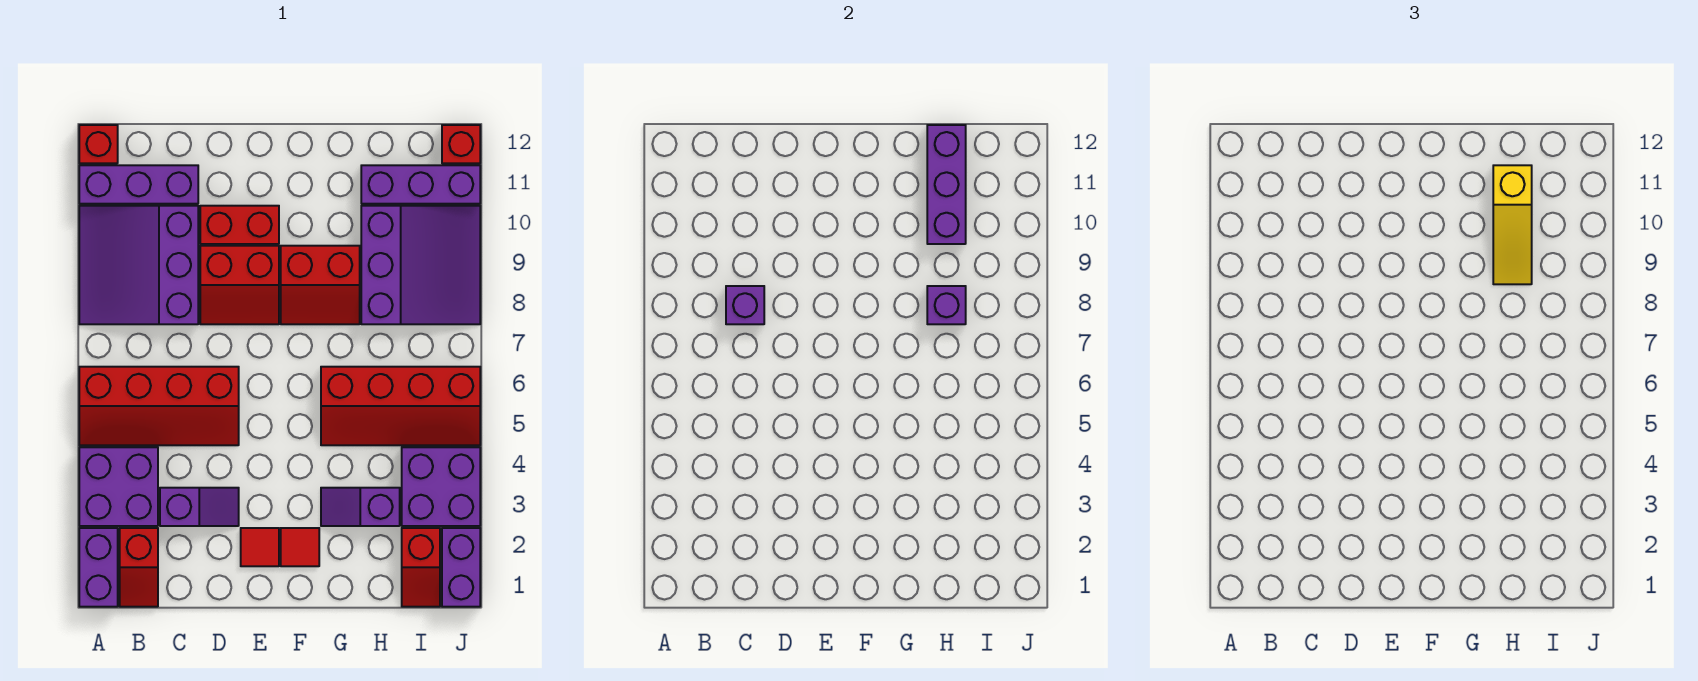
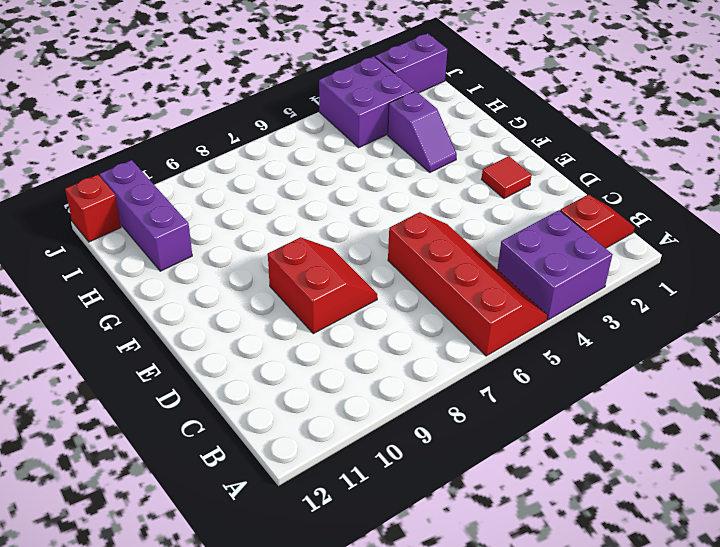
none -> purple brick A1:A2 level 1
none -> purple slope A8:C10 level 1 top C
none -> purple brick A11:C11 level 1

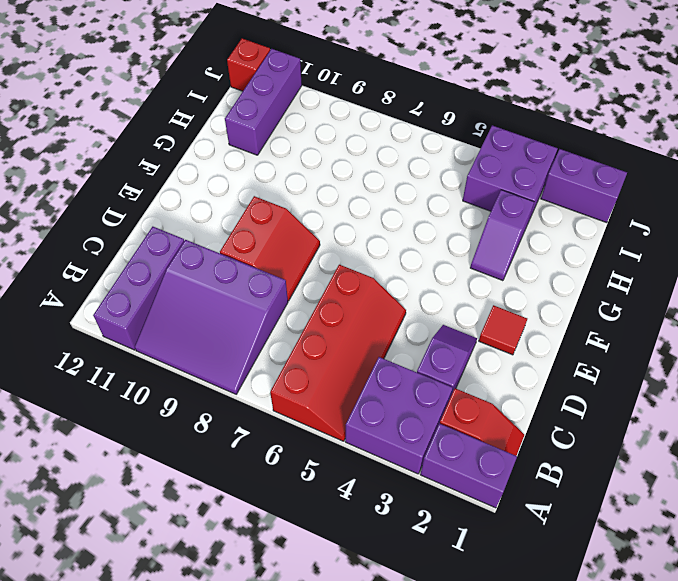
none -> red brick A12 level 1
none -> red brick D10:E10 level 1
none -> red tile F2 level 1

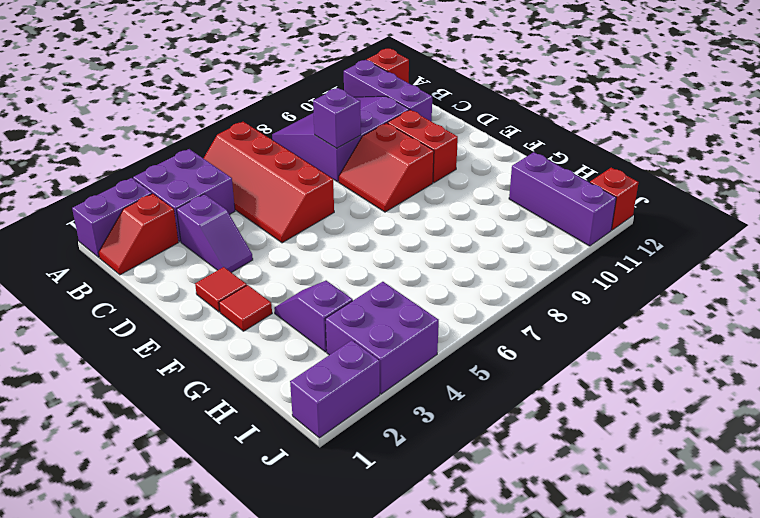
none -> red slope F8:G9 level 1 top 9
none -> red slope G5:J6 level 1 top 6
none -> purple slope H8:J10 level 1 top H

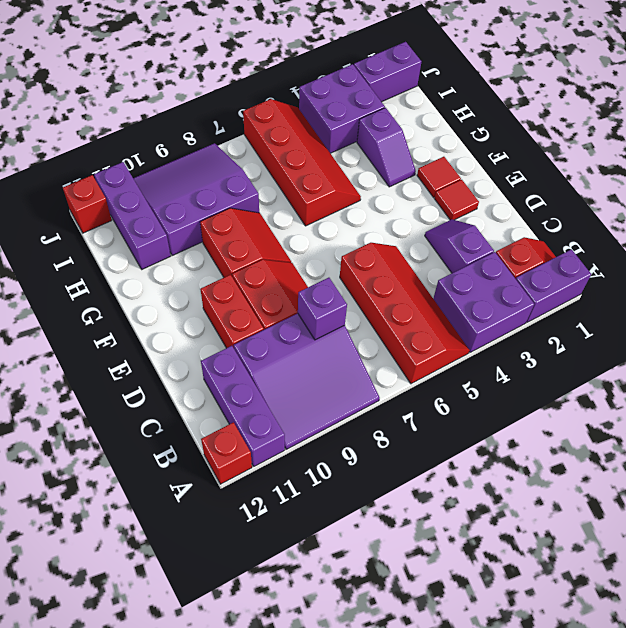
none -> red slope I1:I2 level 1 top 2
none -> purple brick H8 level 2
none -> purple brick H10:H12 level 2

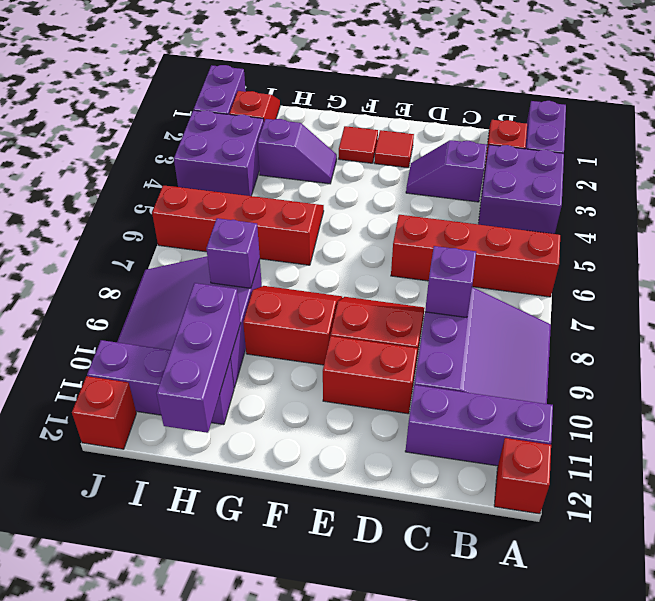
none -> yellow slope H9:H11 level 3 top 11

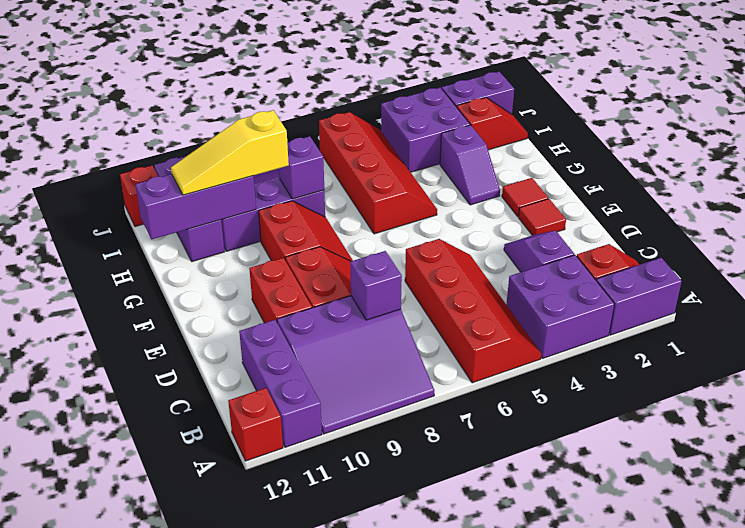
yellow slope H9:H11 level 3 top 9 -> yellow slope H9:H11 level 3 top 11

